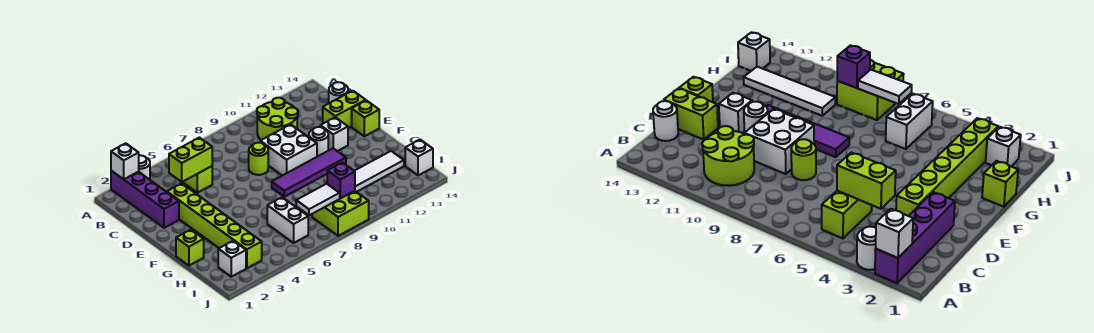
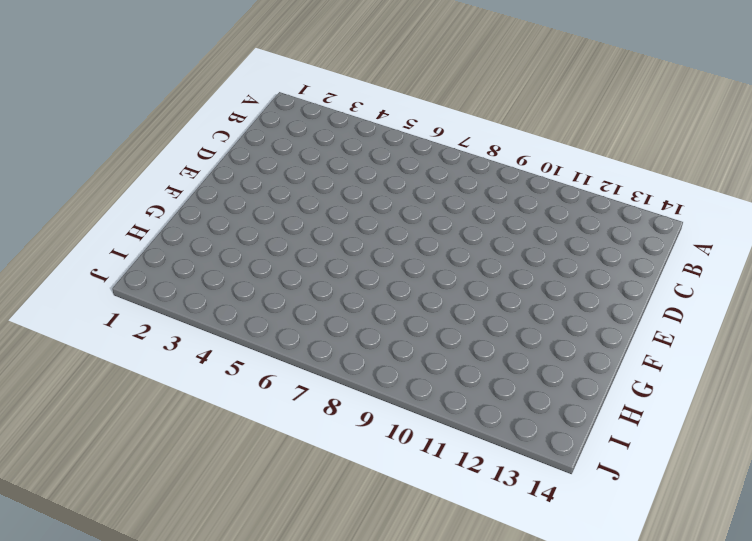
none -> purple brick A2:D2 level 1
none -> white round brick A3 level 1
none -> lime brick B5:C5 level 1

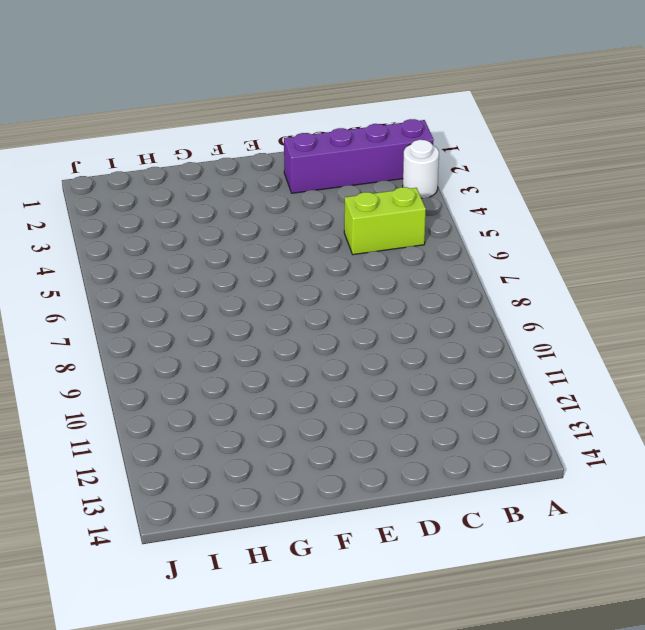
none -> lime round brick B10:C11 level 1
none -> white round brick C14 level 1
none -> lime brick D3:I3 level 1

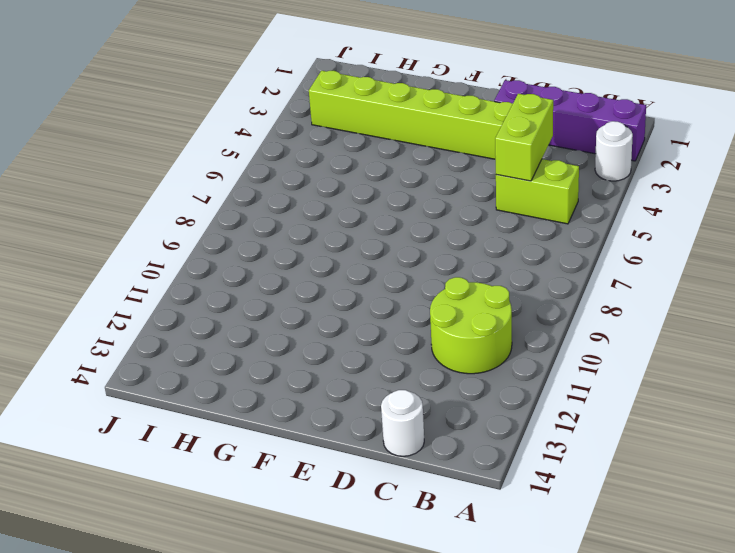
none -> lime round brick D8 level 1
none -> white brick D9:E10 level 1
none -> lime brick D13:D14 level 1

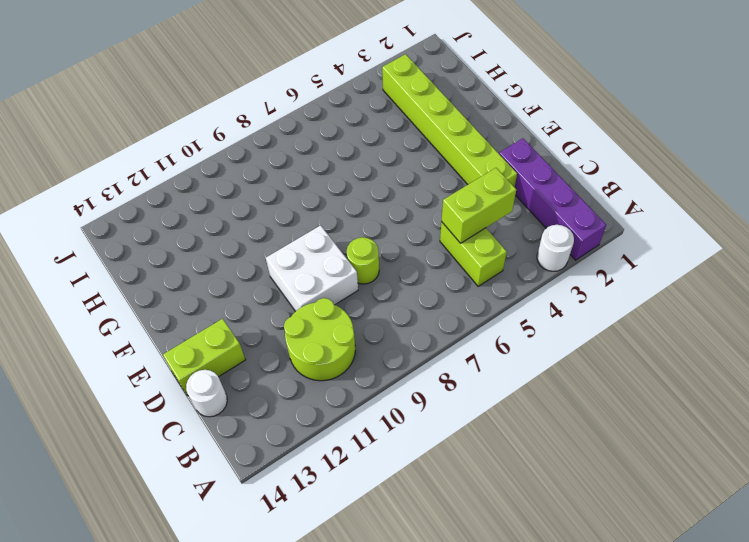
none -> white round brick E11 level 1
none -> white brick E12 level 1
none -> lime brick E14 level 1

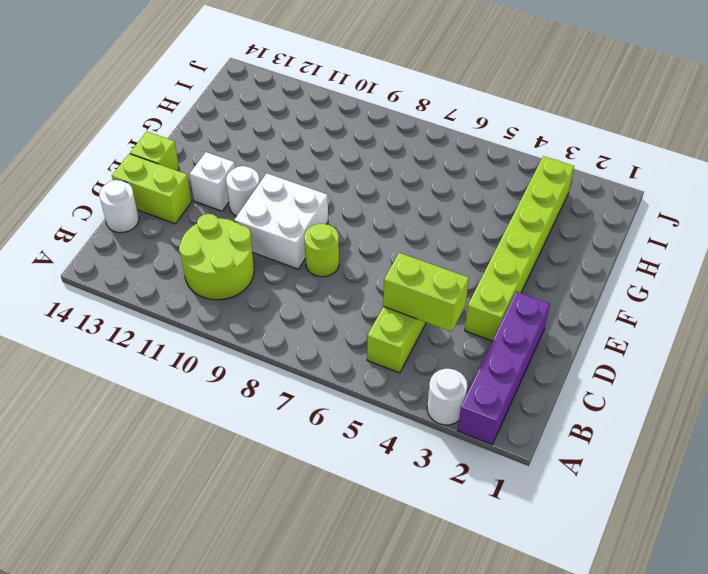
none -> purple tile F8:F11 level 1
none -> lime brick G1 level 1
none -> white brick H6:I6 level 1

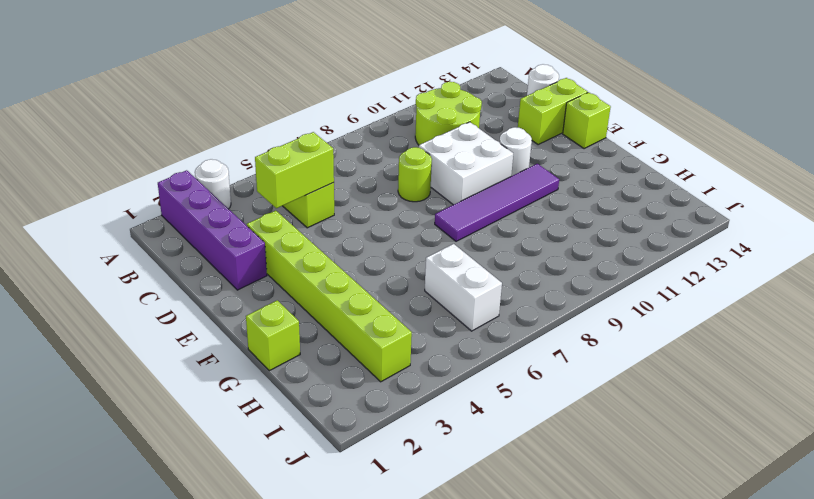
none -> white brick E12 level 1
none -> white tile H10:H13 level 1
none -> white brick I2 level 1

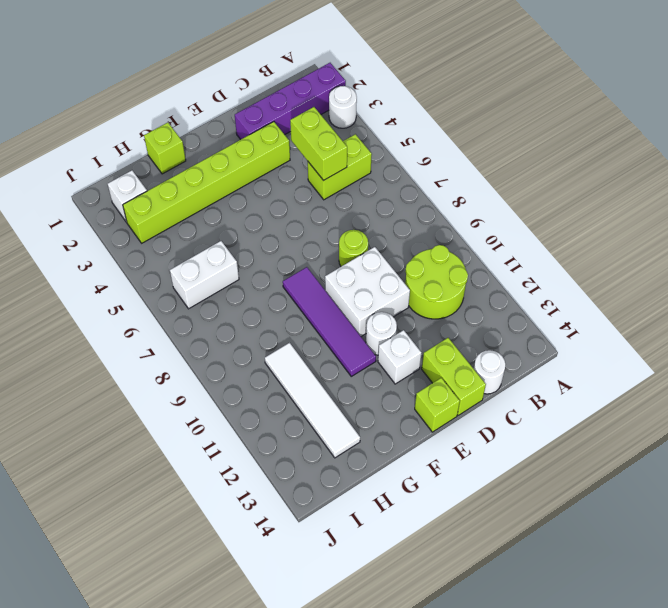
none -> lime brick I8:J9 level 1
none -> white brick I14 level 1
none -> white brick A2 level 2

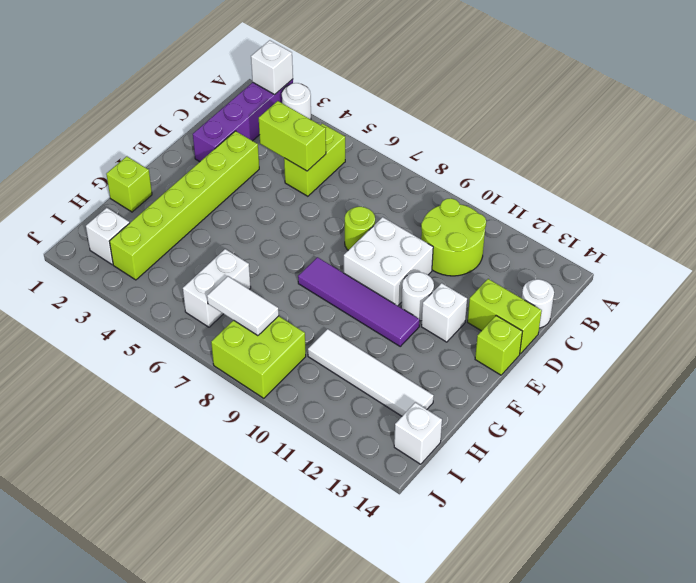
none -> purple brick I9 level 2

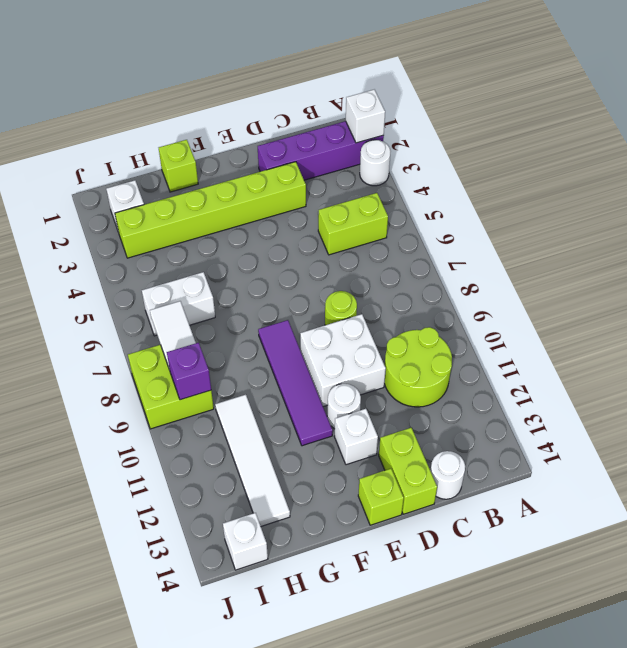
none -> lime brick C4:C5 level 2

